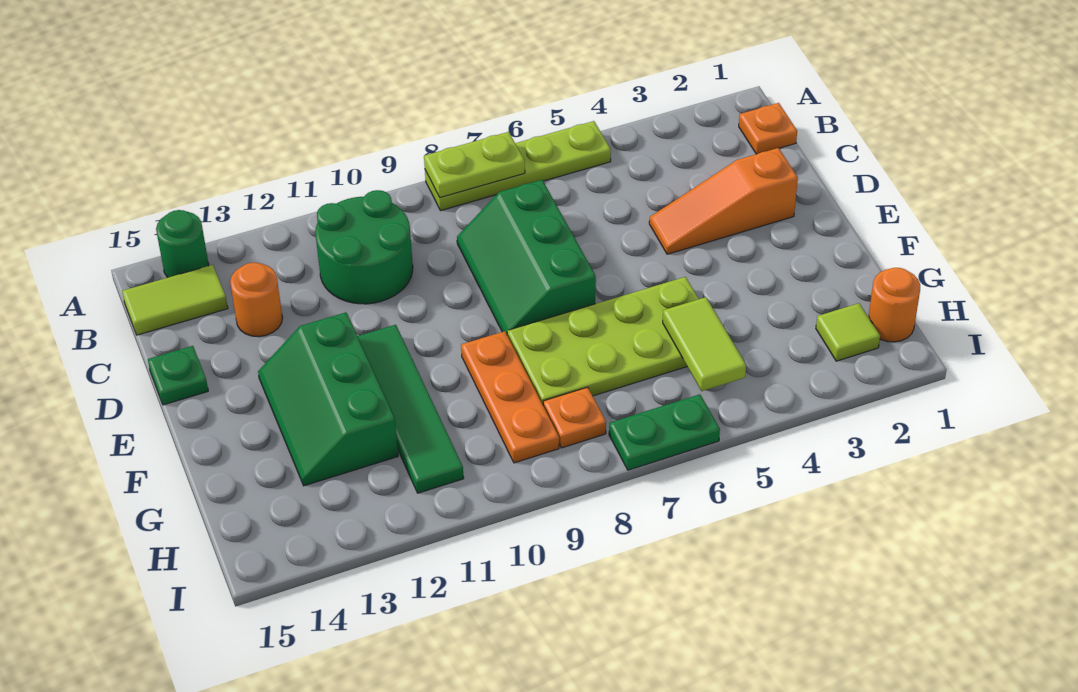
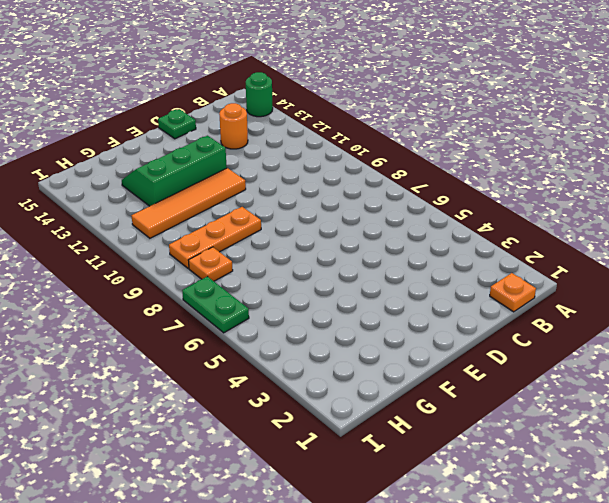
orange tile E11:H11 level 1 -> green tile E11:H11 level 1
none -> lime plate A5:A8 level 1
none -> green round brick B10:C11 level 1
none -> lime tile B14:B15 level 1

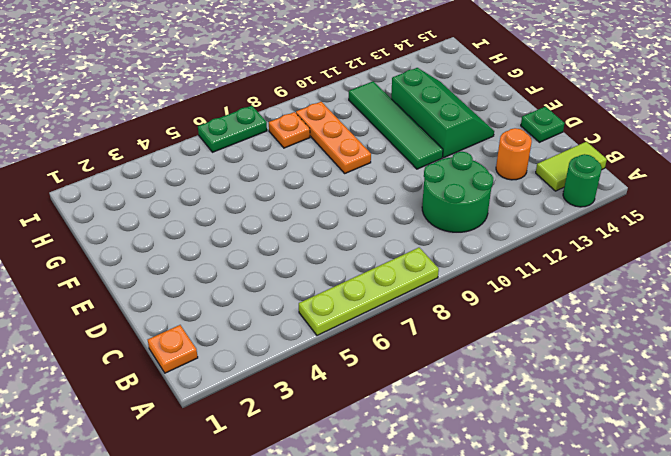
none -> green slope C7:E8 level 1 top 7
none -> orange slope D2:D4 level 1 top 2
none -> lime plate F5:G8 level 1

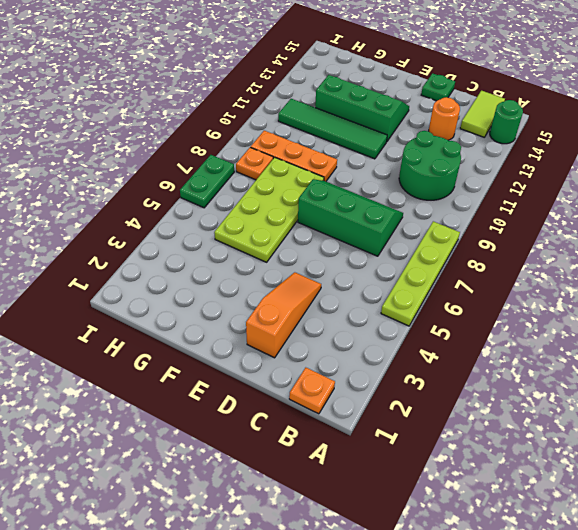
none -> orange round brick H1 level 1
none -> lime tile H2 level 1
none -> lime plate A7:A8 level 2

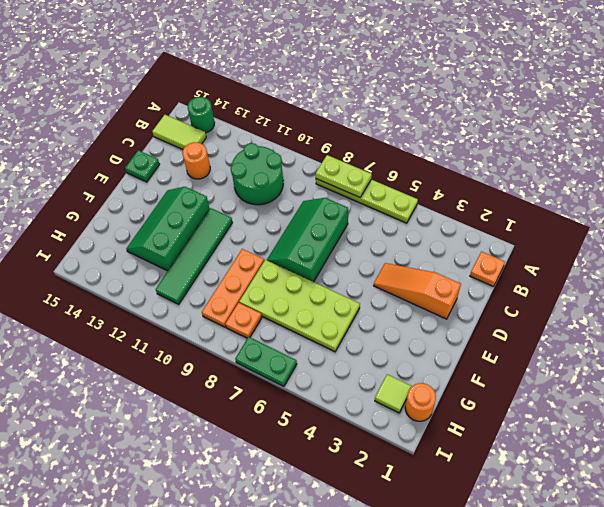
none -> lime tile G5:H5 level 2

